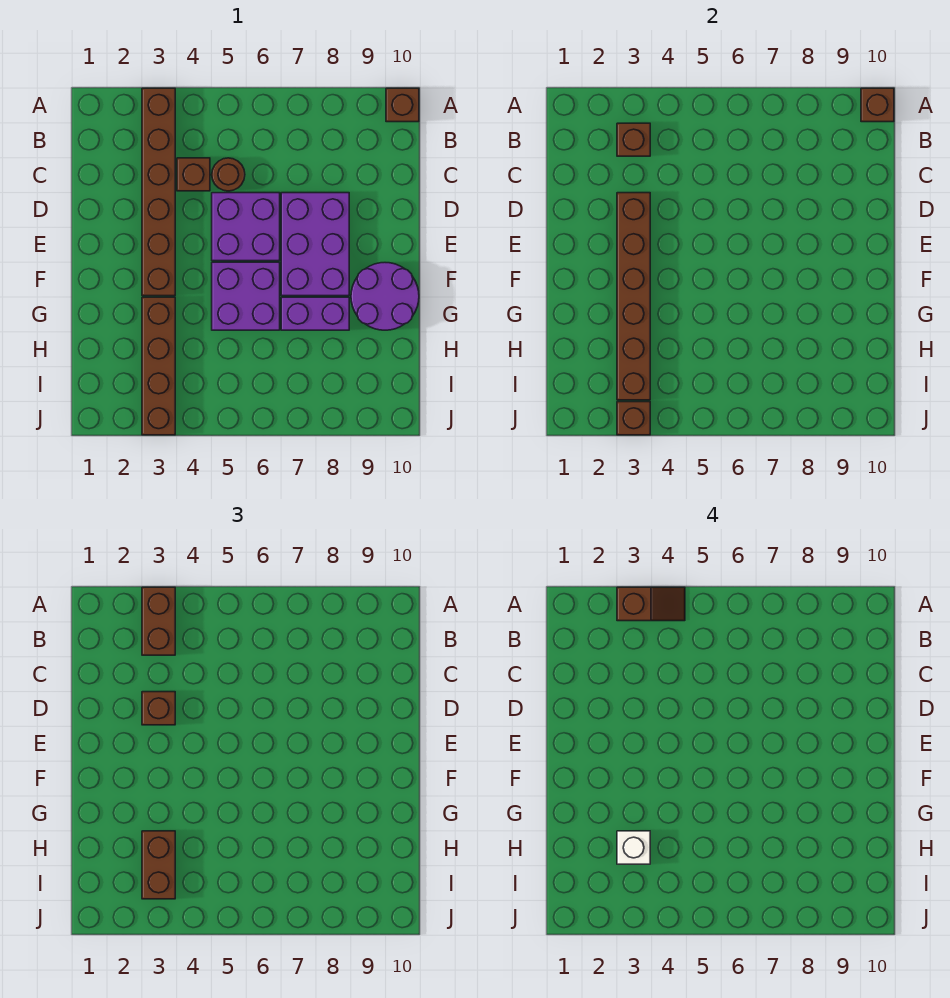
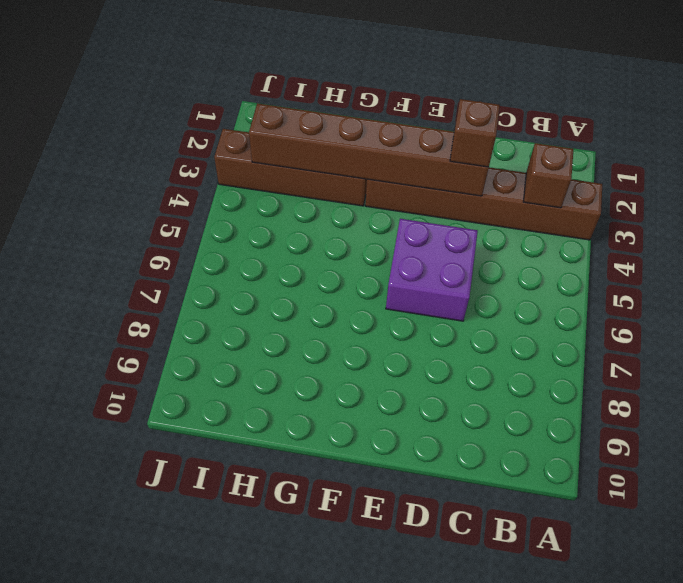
none -> brown brick A10 level 1
none -> brown brick C4 level 1
none -> brown round brick C5 level 1

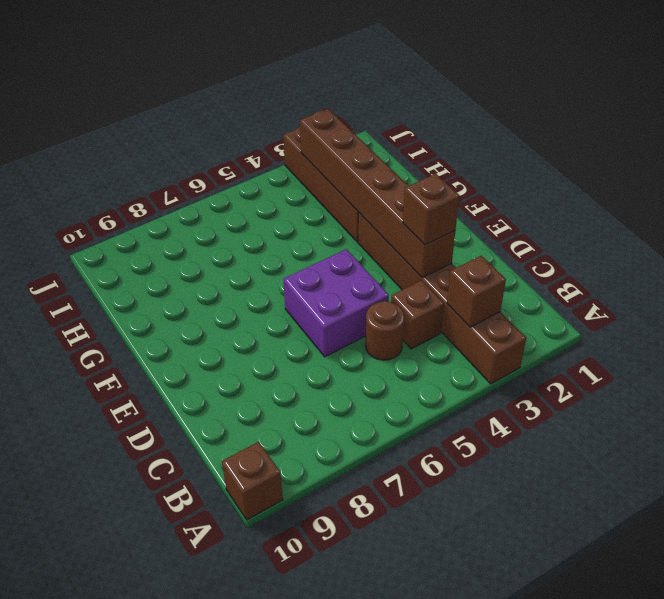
none -> purple brick D7:F8 level 1
none -> purple brick F5:G6 level 1
none -> purple round brick F9:G10 level 1

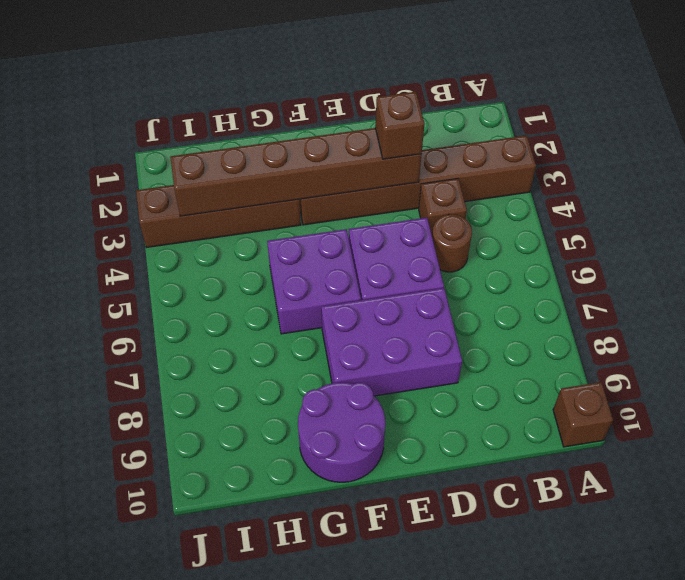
none -> purple brick G7:G8 level 1
none -> brown brick A10 level 2
none -> brown brick B3 level 2

